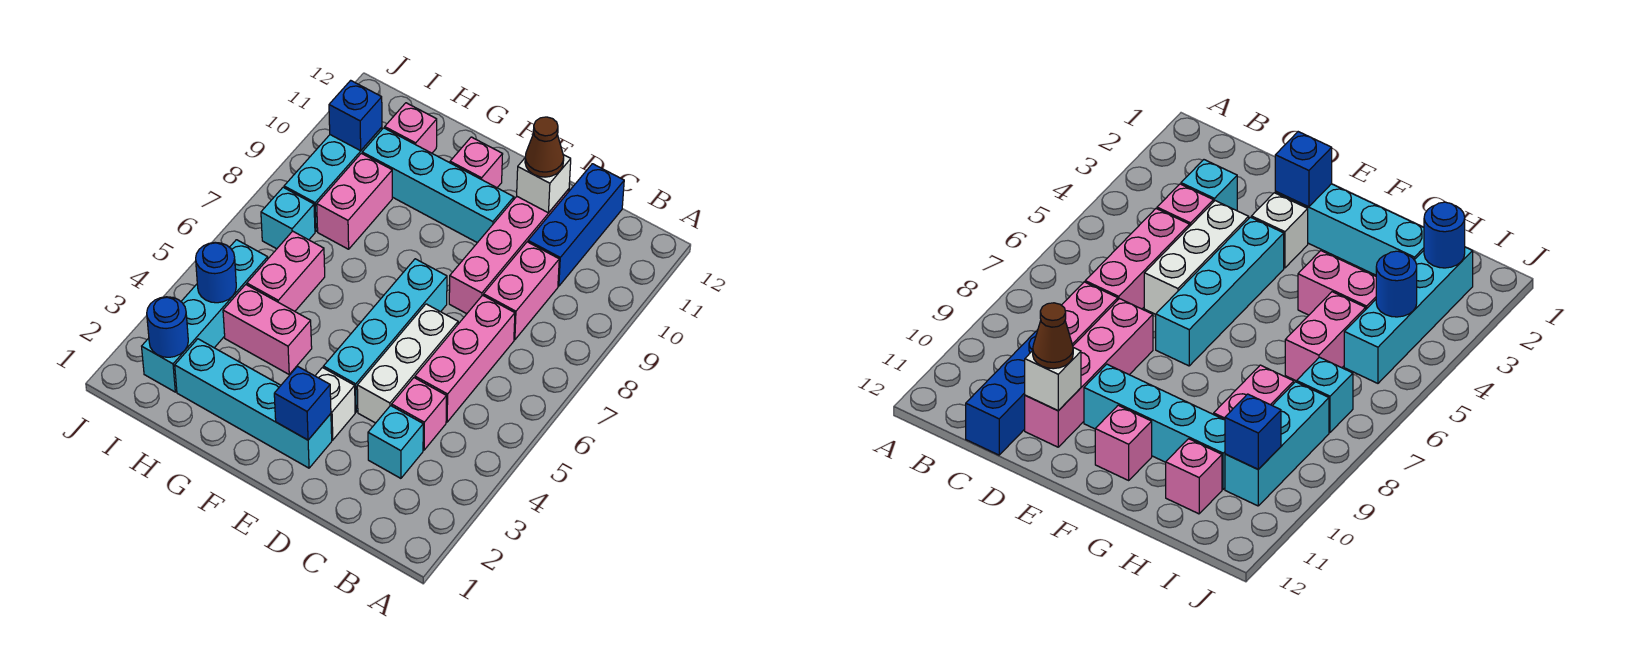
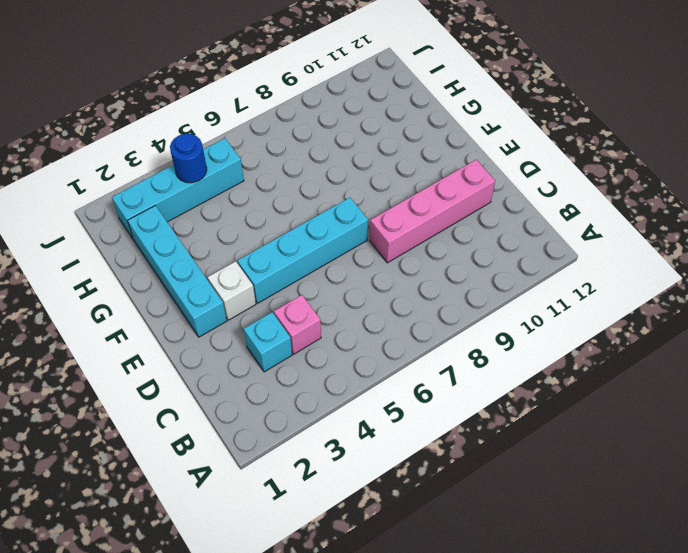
none -> pink brick C5:C7 level 1
none -> pink brick C8:C9 level 1
none -> blue brick C10:C12 level 1

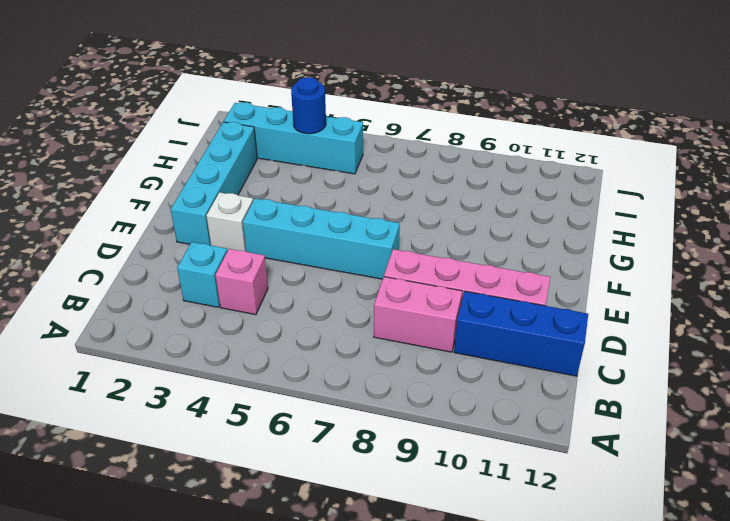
none -> pink brick C5:C7 level 1
none -> white brick D4:D6 level 1
none -> cyan brick E10:H10 level 1

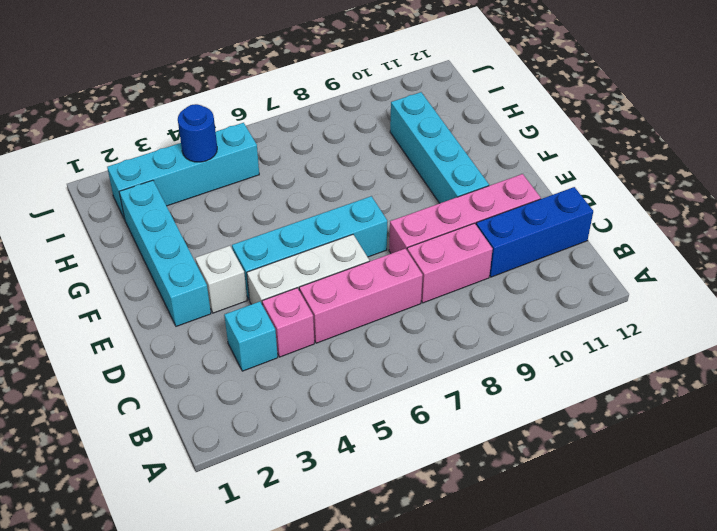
none -> pink brick F11 level 1
none -> pink brick G4:H4 level 1
none -> pink brick H5:H6 level 1

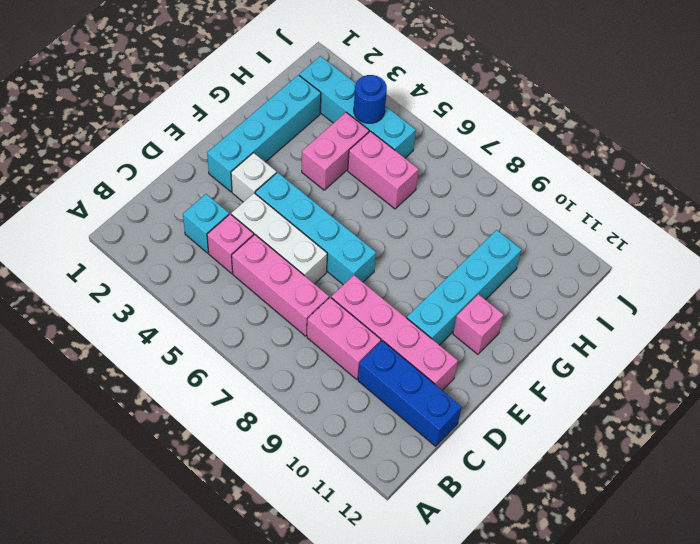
none -> pink brick H8:H9 level 1
none -> pink brick H11 level 1
none -> cyan brick I7 level 1

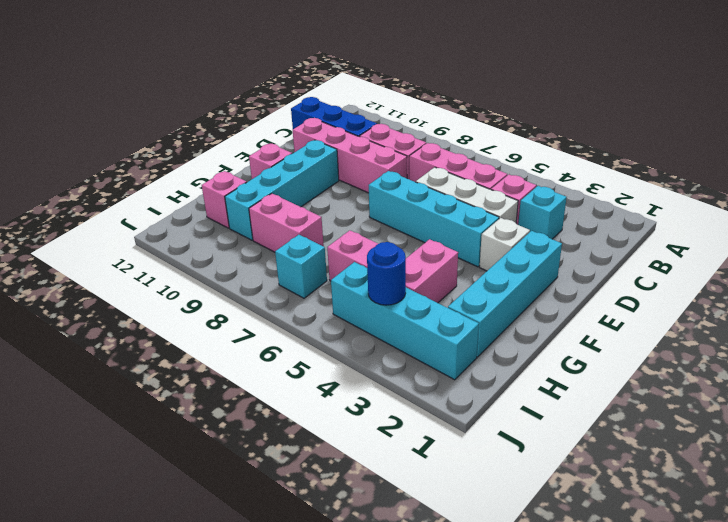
none -> cyan brick I8:I10 level 1
none -> white brick D11 level 2
none -> blue brick E2 level 2

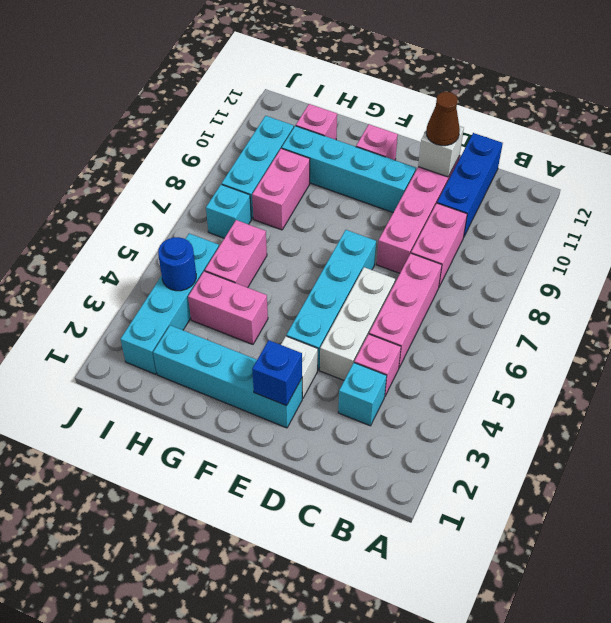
none -> blue round brick I2 level 2
none -> blue brick I10 level 2

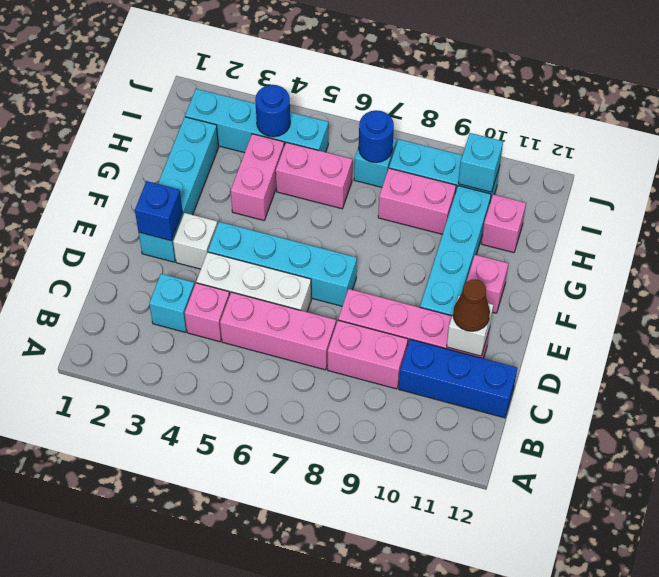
blue round brick I7 level 2 -> blue round brick I2 level 2
cyan brick I10 level 2 -> blue brick I10 level 2

